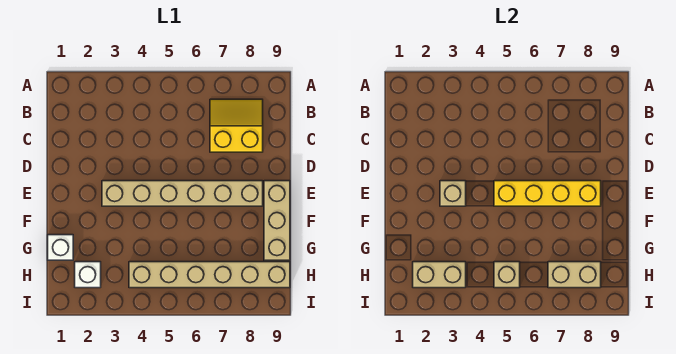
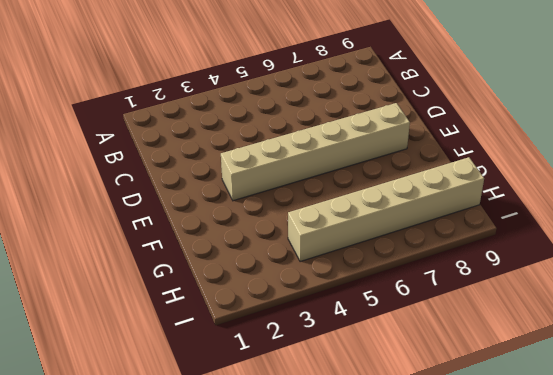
none -> yellow slope B7:C8 level 1 top C
none -> tan brick E9:G9 level 1

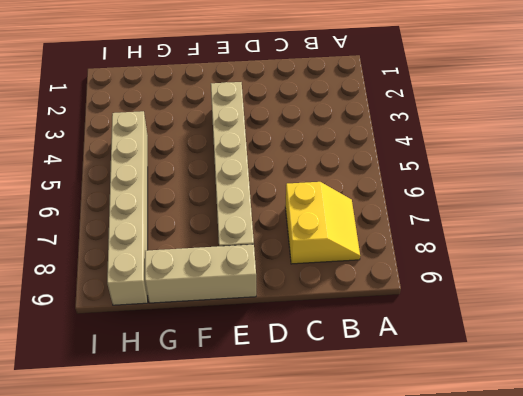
none -> white brick G1 level 1
none -> white brick H2 level 1

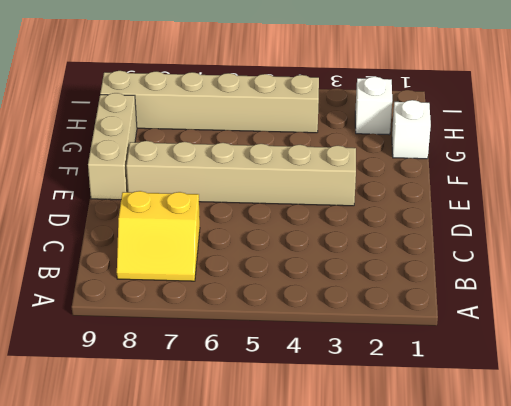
none -> tan brick E3 level 2
none -> yellow brick E5:E8 level 2

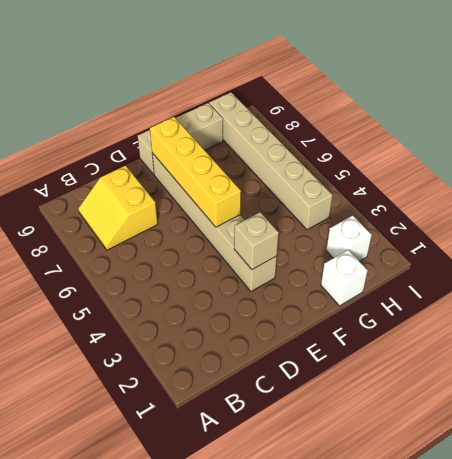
none -> tan brick H2:H3 level 2
none -> tan brick H5 level 2

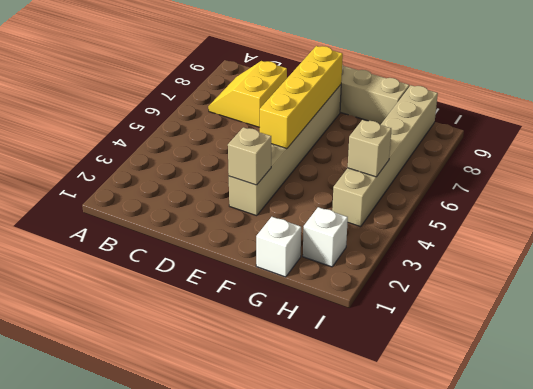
none -> tan brick H2:H3 level 2
none -> tan brick H7:H8 level 2

